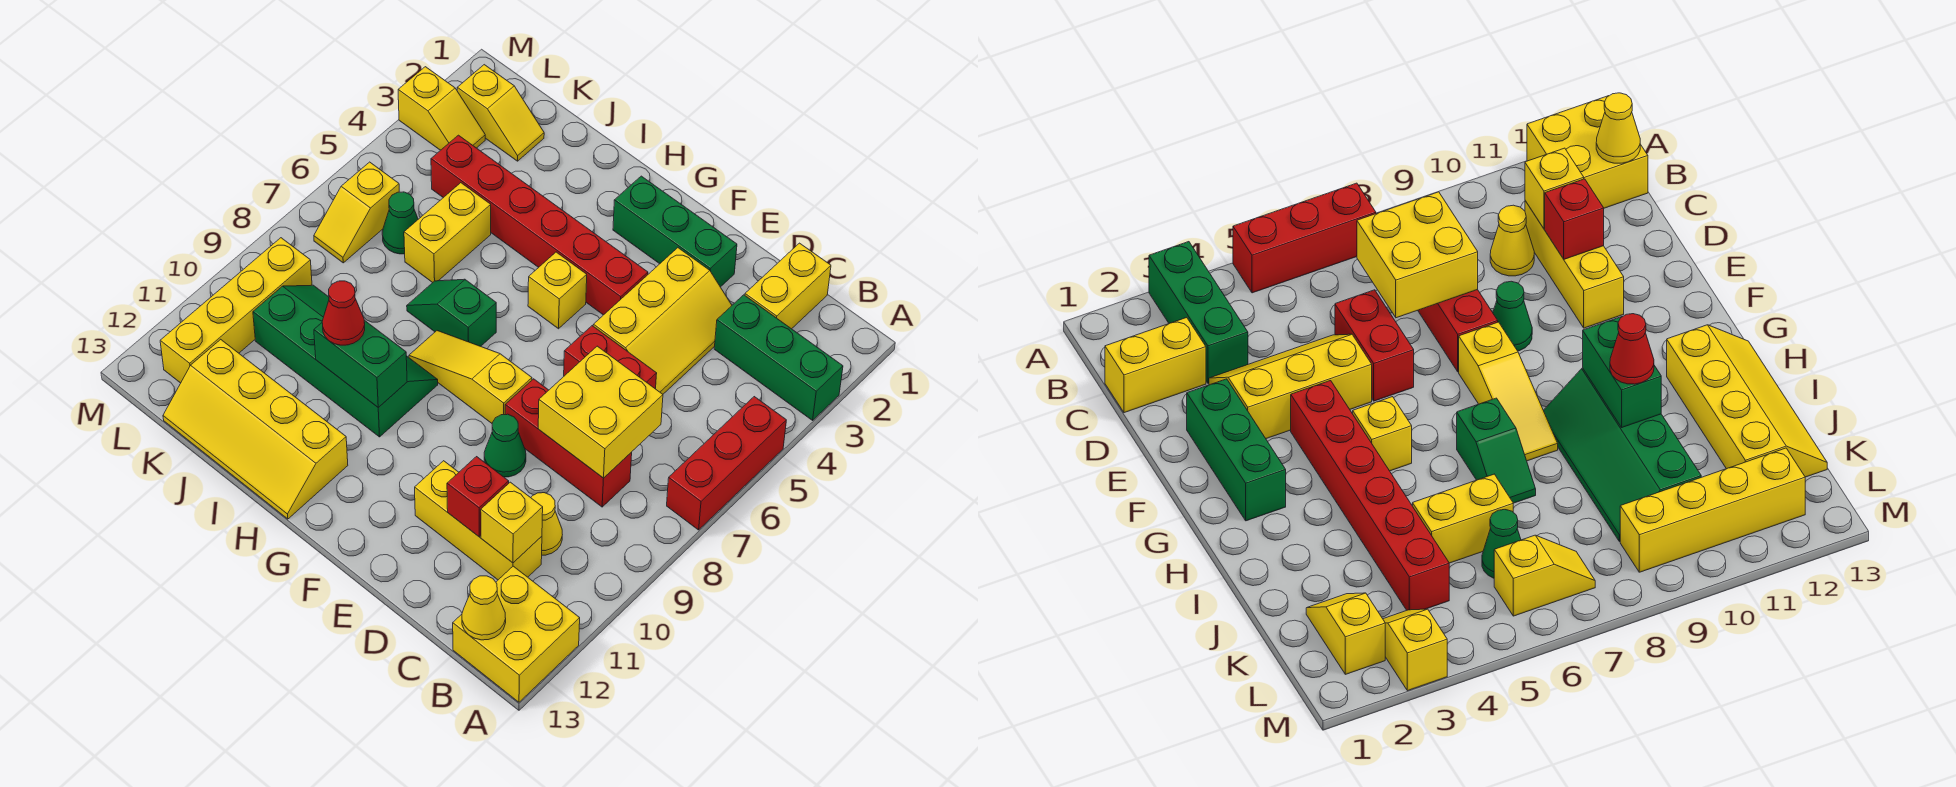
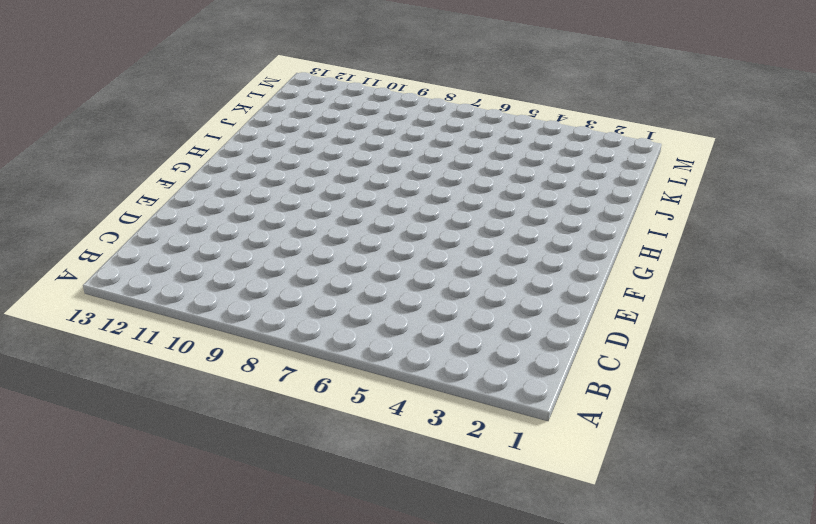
none -> green brick A3:C3 level 1
none -> red brick A5:A7 level 1
none -> yellow brick A12:B13 level 1

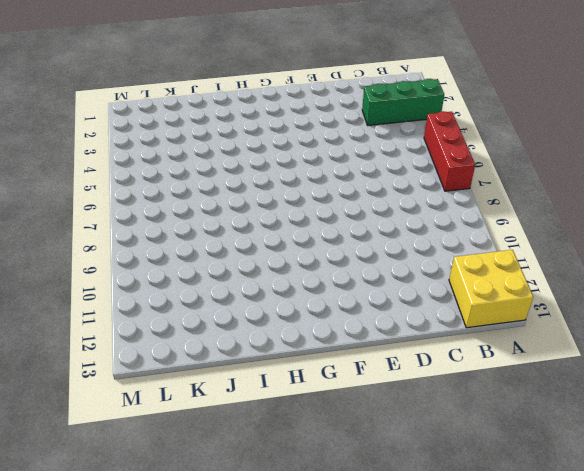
none -> yellow brick C1:C2 level 1
none -> red brick C8:E8 level 1
none -> yellow cone C10 level 1

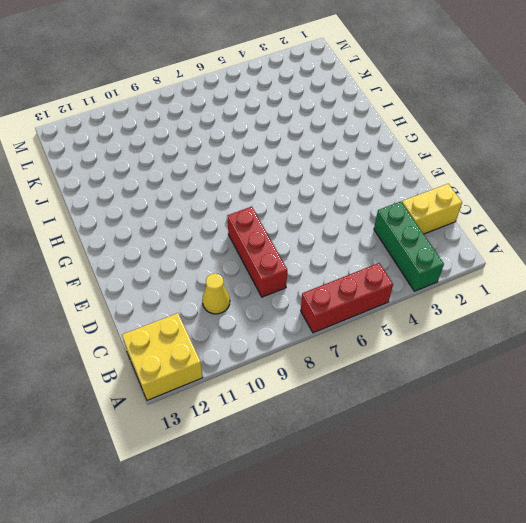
none -> yellow brick C11:E11 level 1
none -> yellow slope D3:E5 level 1 top E
none -> red brick D6:E6 level 1

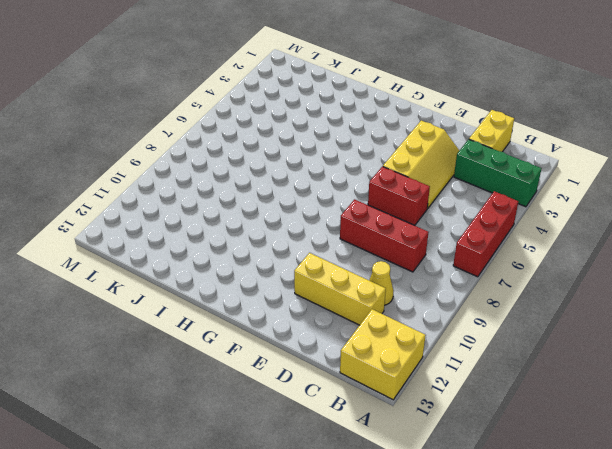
none -> green brick E2:G2 level 1
none -> green cone E9 level 1
none -> red brick F4:K4 level 1

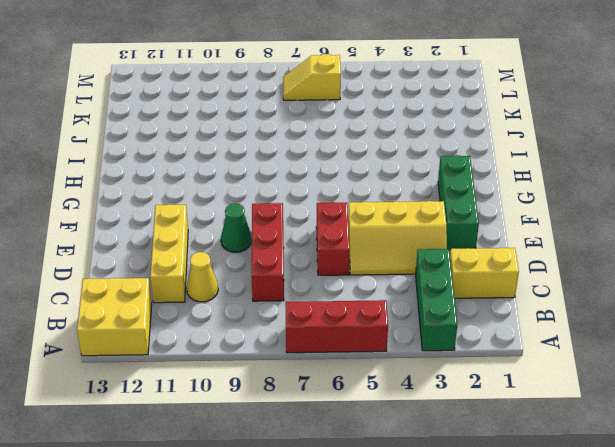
none -> red brick F4:K4 level 1
none -> yellow slope F8:H8 level 1 top F
none -> yellow brick G5 level 1

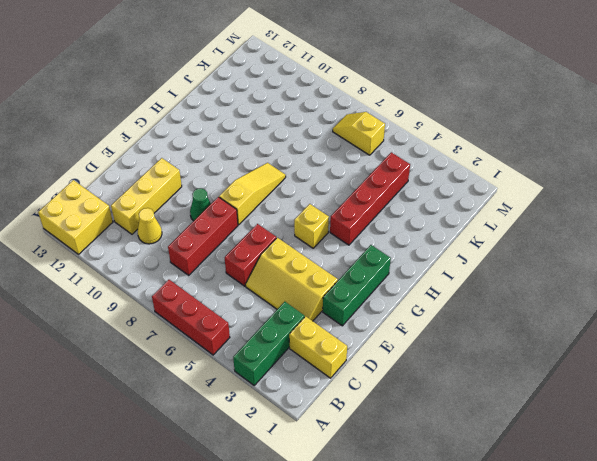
red brick H4:K4 level 1 -> red brick F4:K4 level 1
none -> green slope H7:I7 level 1 top H
none -> green slope H9:K10 level 1 top 10
none -> yellow slope H12:K13 level 1 top 12

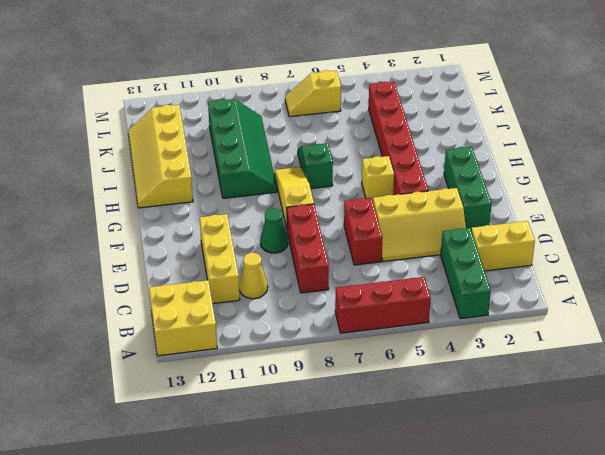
none -> yellow brick J5:J6 level 1
none -> yellow slope K2:L2 level 1 top L
none -> green cone K6 level 1

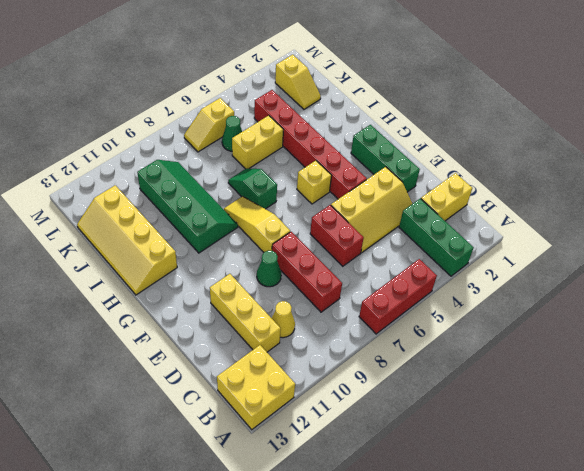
none -> yellow slope L3:M3 level 1 top M
none -> yellow brick L9:L12 level 1
none -> yellow cone B13 level 2

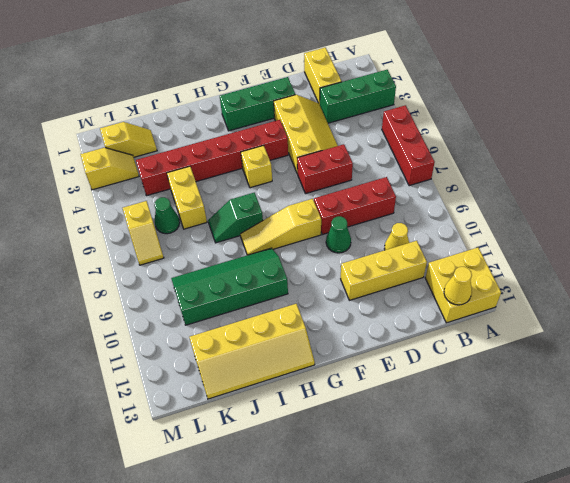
none -> yellow brick L9:L12 level 1
none -> yellow brick C7:D8 level 2
none -> yellow brick C11 level 2

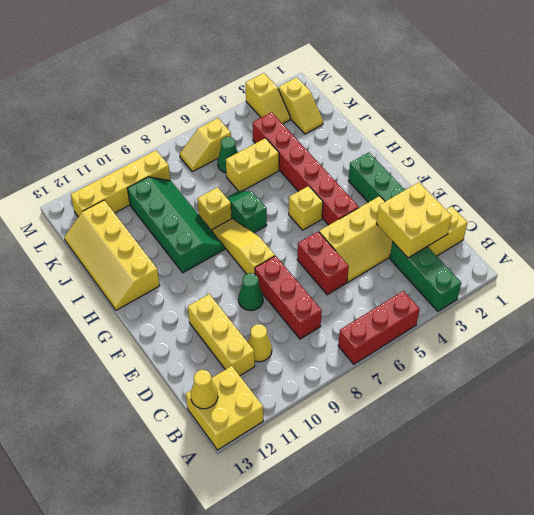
yellow brick C2:D3 level 2 -> yellow brick C7:D8 level 2
yellow brick I8 level 1 -> yellow brick C11 level 2
none -> red brick D11 level 2
none -> green brick H10:I10 level 2
none -> red cone I10 level 3

